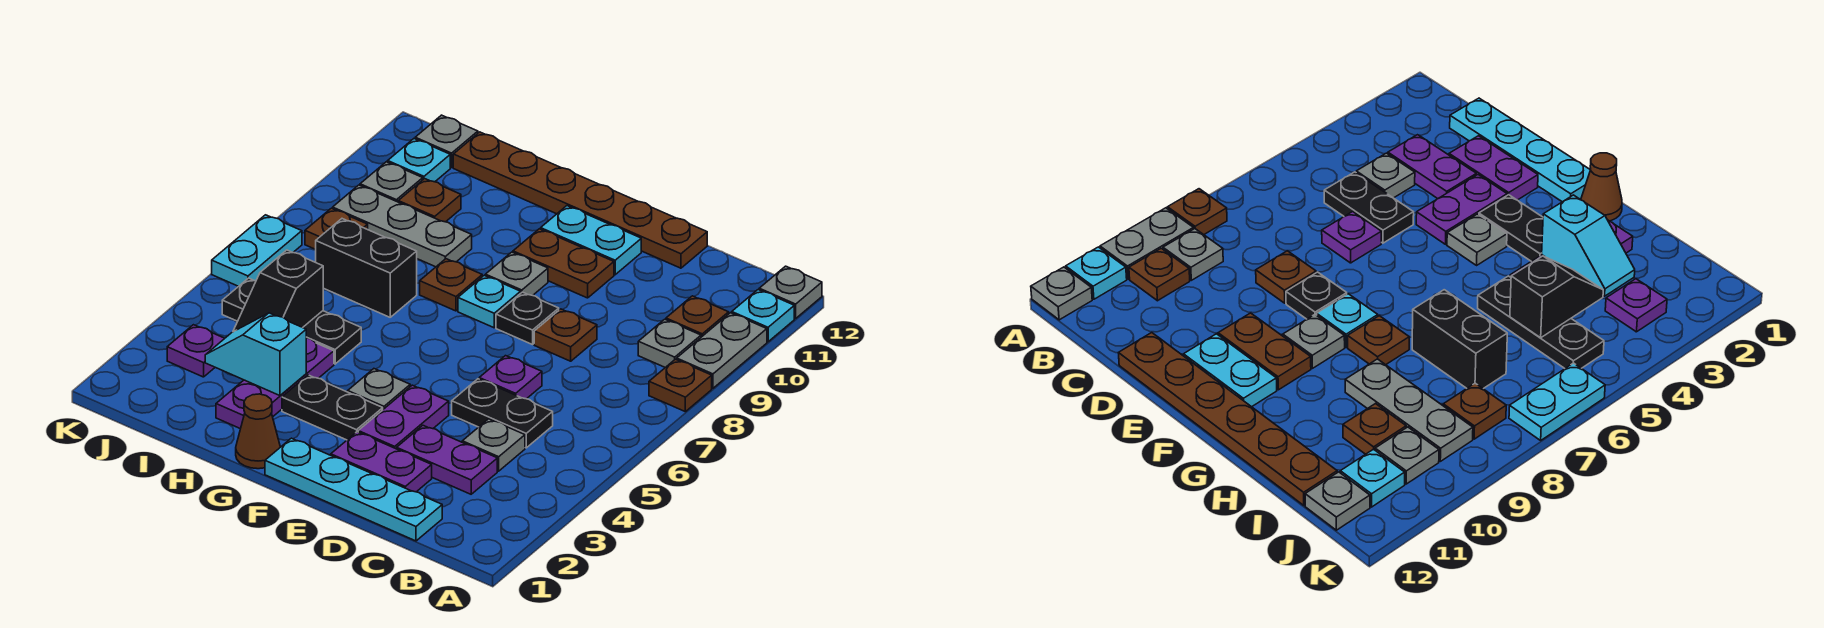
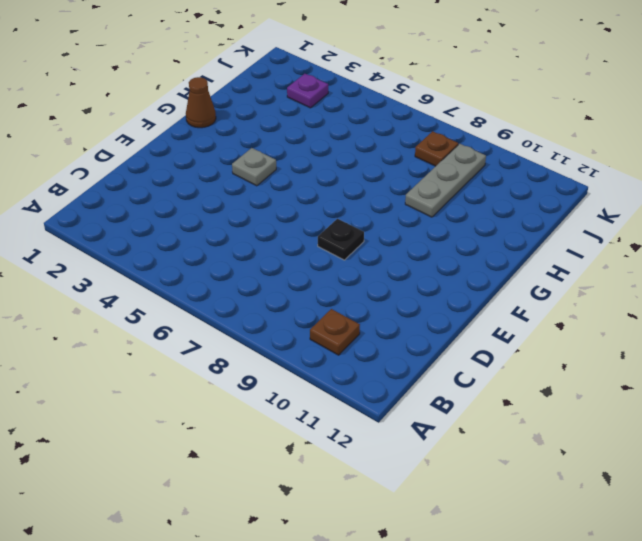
none -> brown plate A8 level 1
none -> grey plate A9:A10 level 1
none -> cyan plate A11 level 1
none -> grey plate A12 level 1

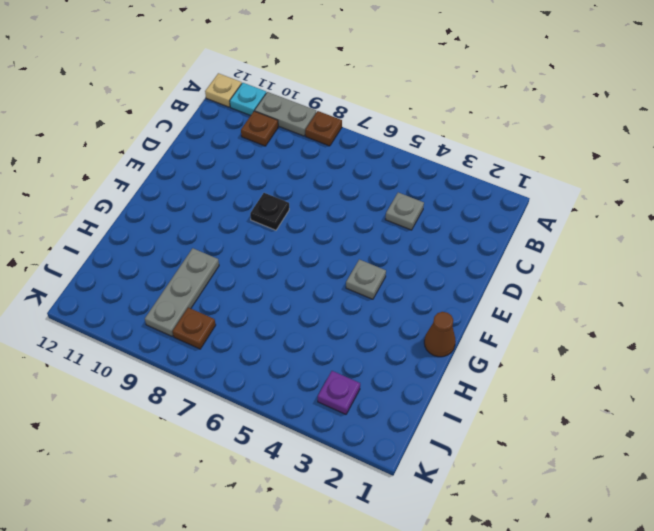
tan plate A12 level 1 -> grey plate A12 level 1
none -> grey plate B9 level 1
none -> cyan plate C1:F1 level 1
none -> purple plate C3:D3 level 1
none -> black plate C5:D5 level 1

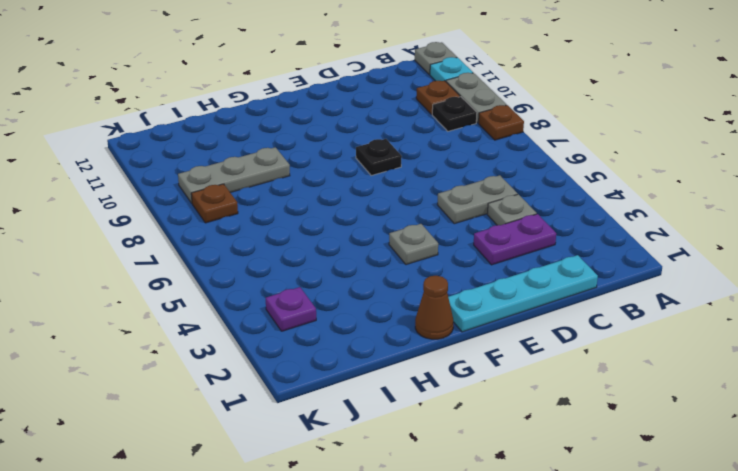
black plate B9 level 1 -> grey plate B9 level 1
grey plate C5:D5 level 1 -> black plate C5:D5 level 1
none -> purple plate D2:E2 level 1
none -> purple plate D6 level 1
none -> brown plate D8 level 1
none -> brown plate D12:I12 level 1

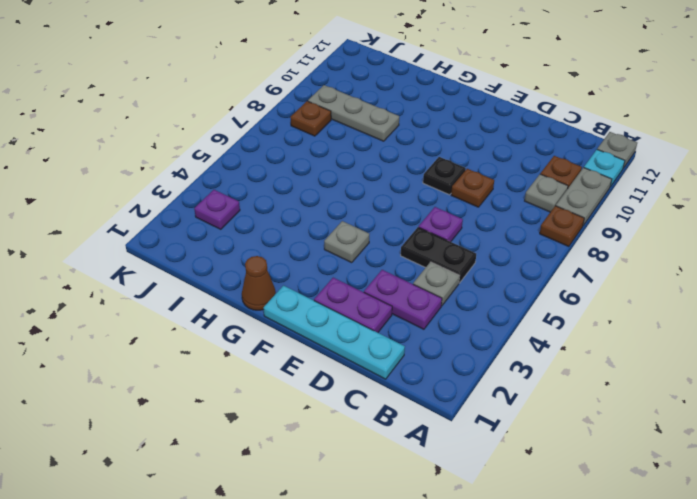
none -> brown plate D12:I12 level 1
none -> purple plate E3:E4 level 1
none -> brown plate E10:F10 level 1
none -> cyan plate E11:F11 level 1

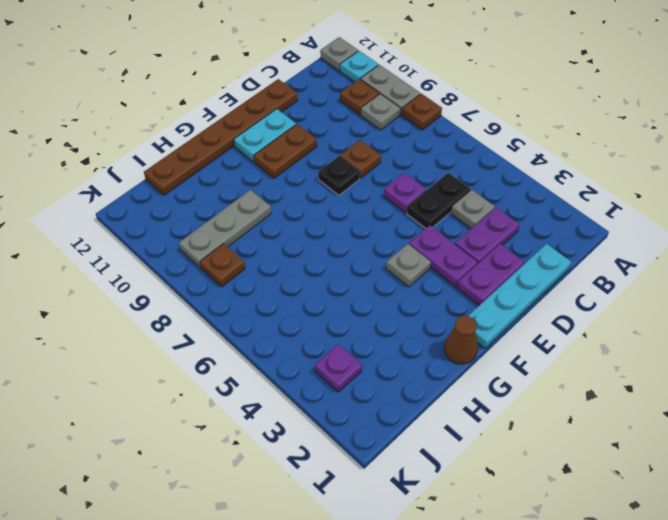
none -> black plate F3:G3 level 1
none -> cyan plate F8 level 1
none -> grey plate F9 level 1
none -> brown plate G8 level 1

